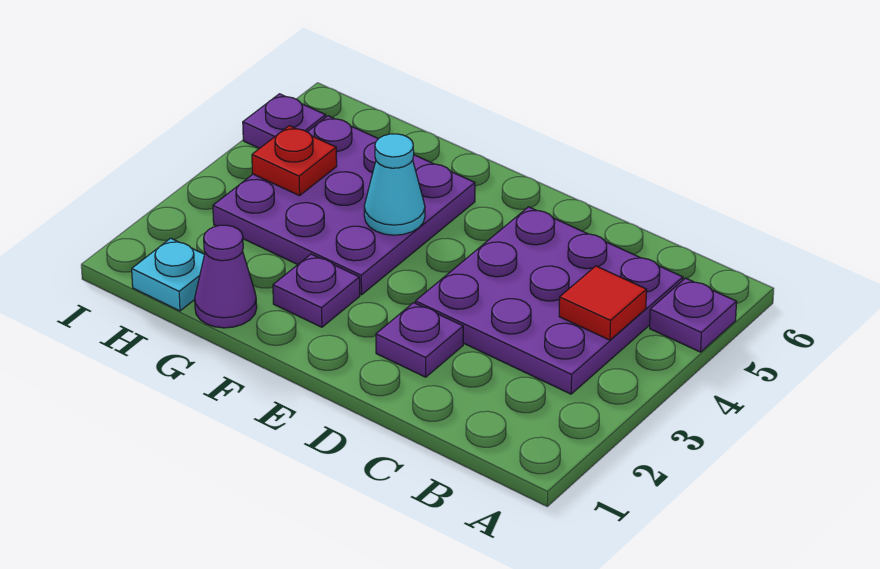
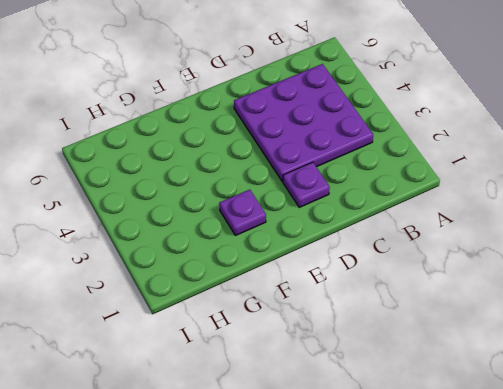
none -> purple plate A5 level 1
none -> purple plate F3:H5 level 1

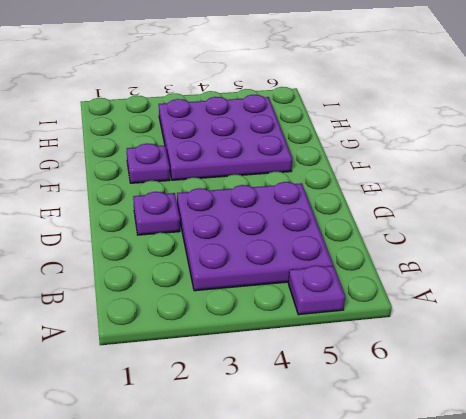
none -> purple cone G1 level 1
none -> cyan plate H1 level 1

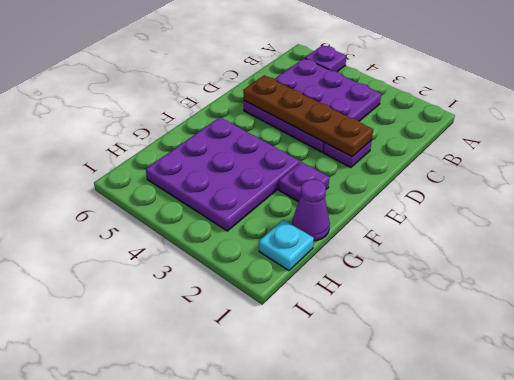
brown plate D2:D5 level 2 -> none
none -> purple plate I5 level 1
none -> red tile B4 level 2

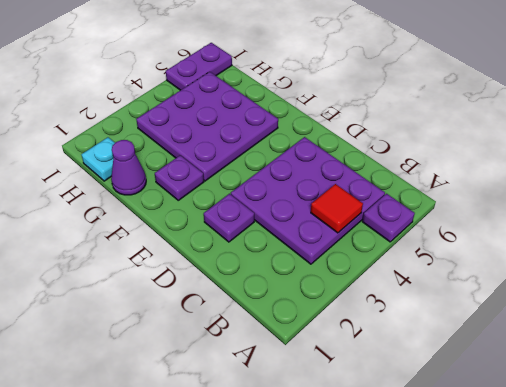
purple plate I5:I6 level 1 -> purple plate I5 level 1
none -> cyan cone F4 level 2
none -> red plate H4 level 2

